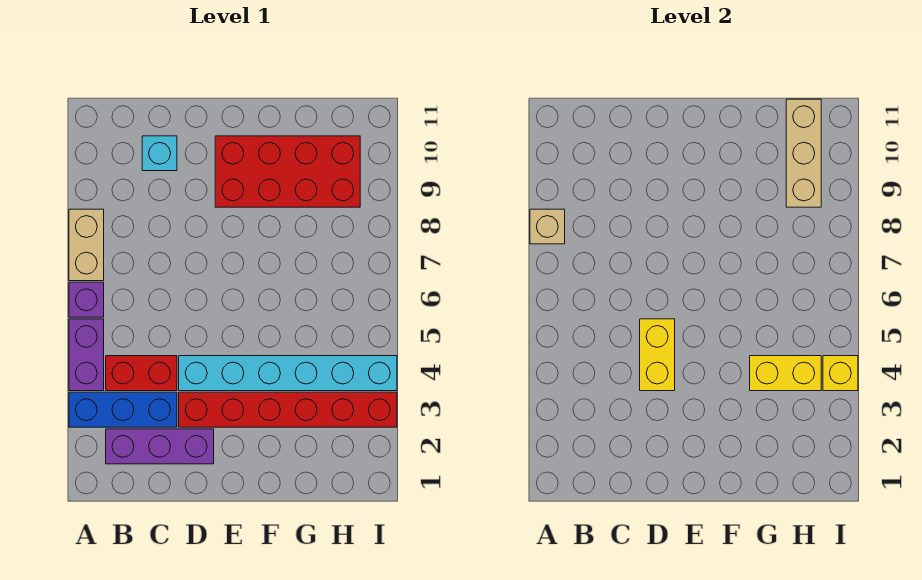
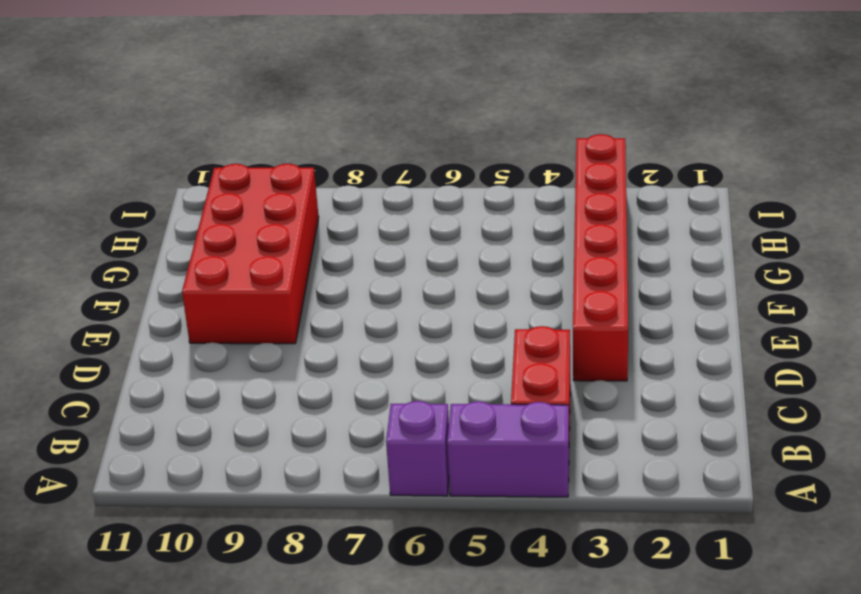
none -> blue brick A3:C3 level 1
none -> tan brick A7:A8 level 1
none -> purple brick B2:D2 level 1

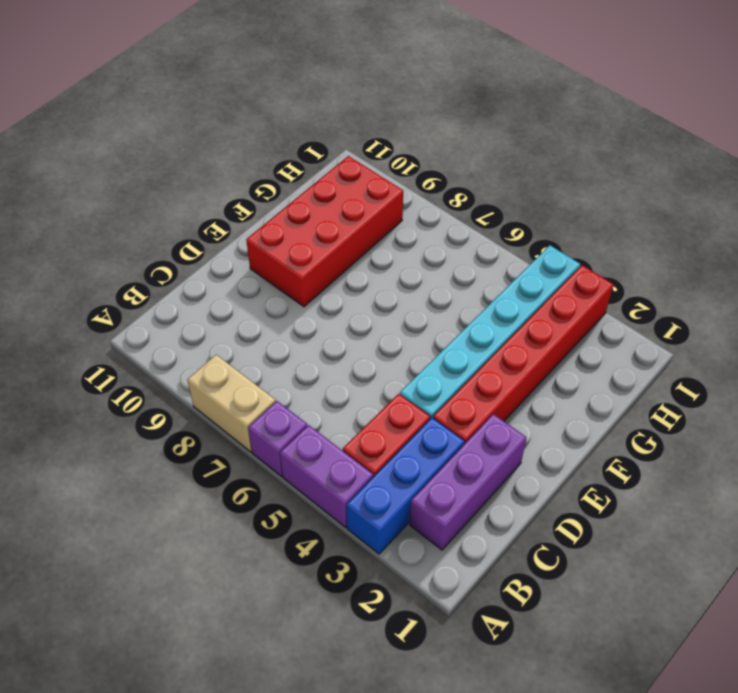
none -> cyan brick C10 level 1
none -> tan brick A8 level 2
none -> yellow brick D4:D5 level 2

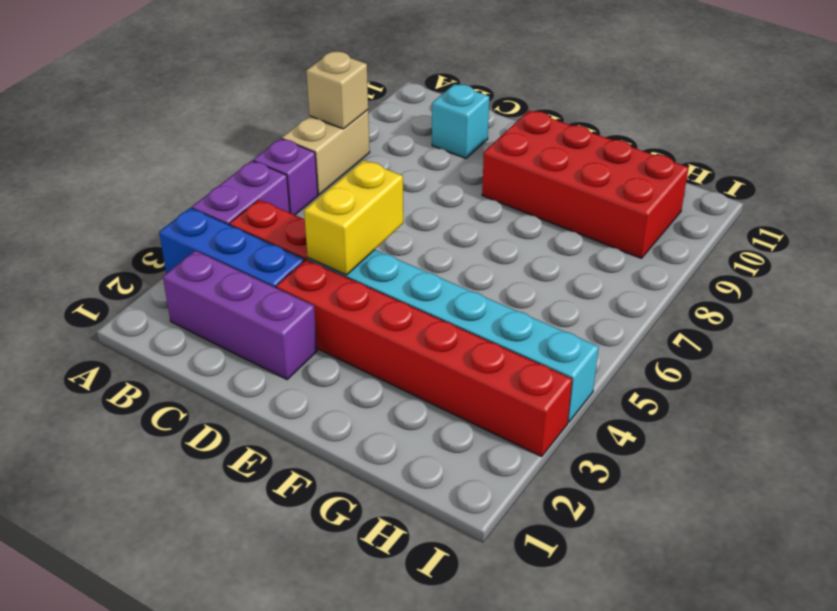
none -> yellow brick G4:H4 level 2
none -> tan brick H9:H11 level 2
none -> yellow brick I4 level 2

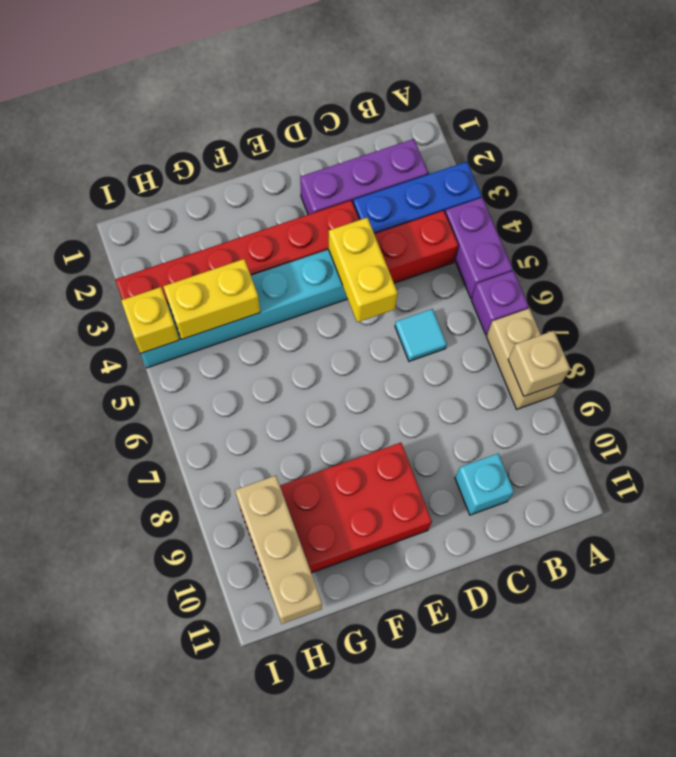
cyan tile C6 level 1 -> none

